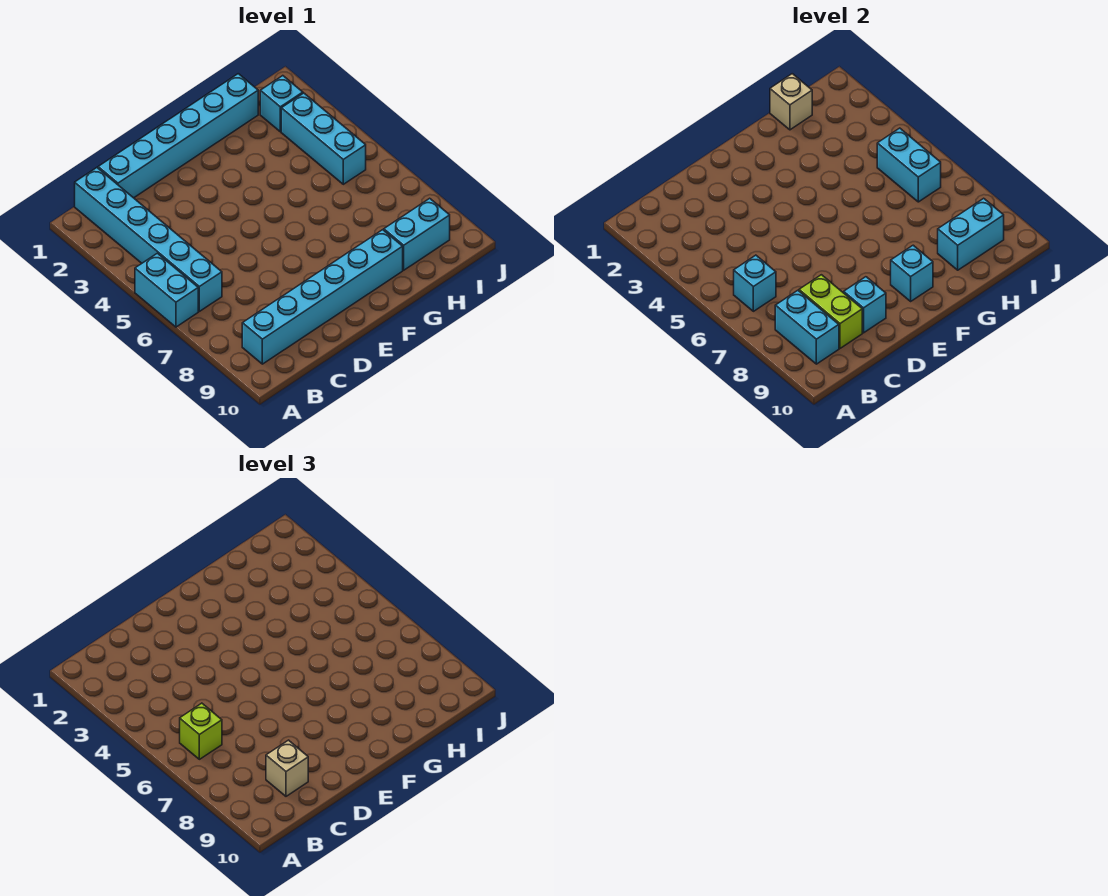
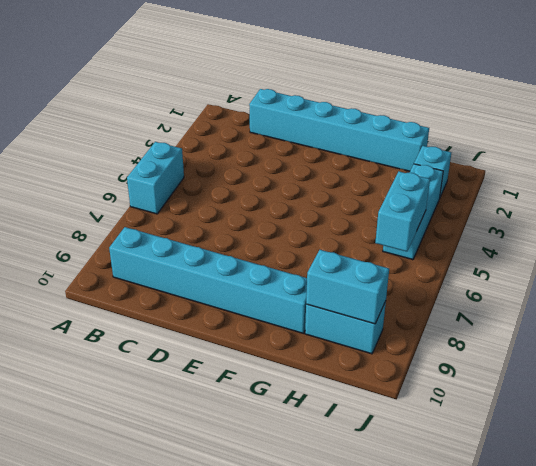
none -> cyan brick B1:B6 level 1
none -> cyan brick B6 level 2
none -> cyan brick B8:B9 level 2

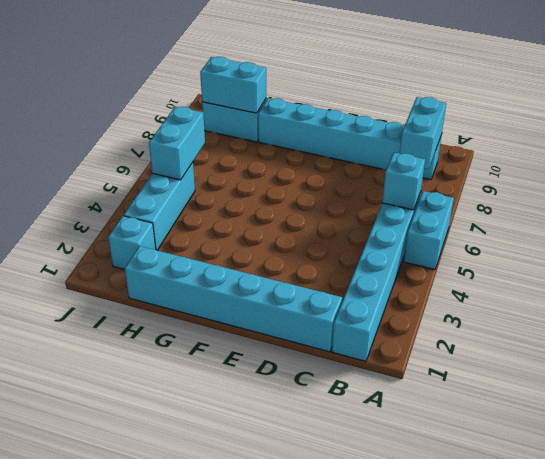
none -> lime brick C8:C9 level 2
none -> cyan brick D9 level 2
none -> cyan brick F9 level 2

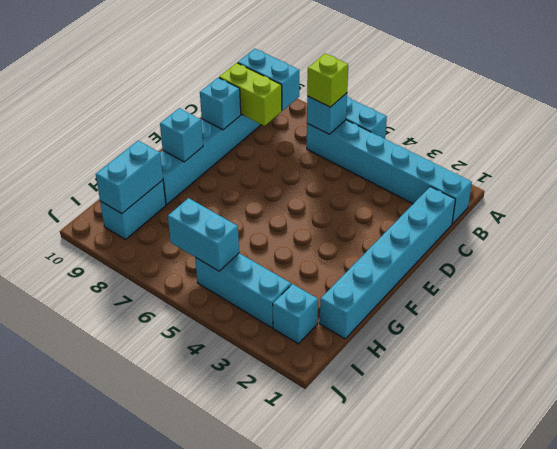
none -> tan brick H1 level 2
none -> tan brick C9 level 3

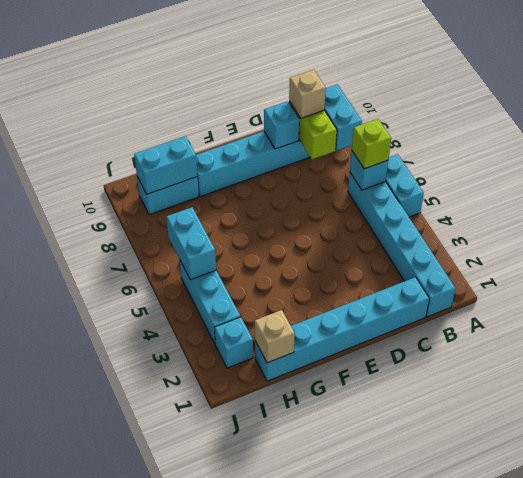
none -> cyan brick F9 level 2

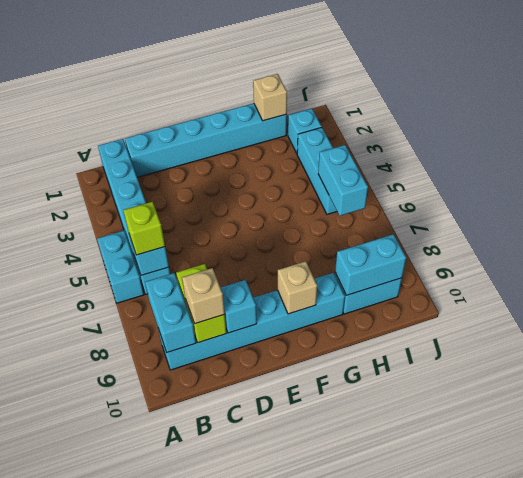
tan brick F9 level 2 -> cyan brick F9 level 2

